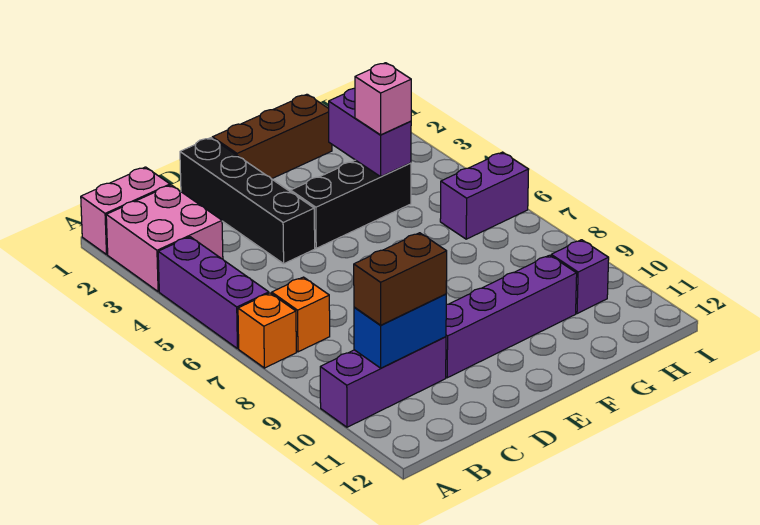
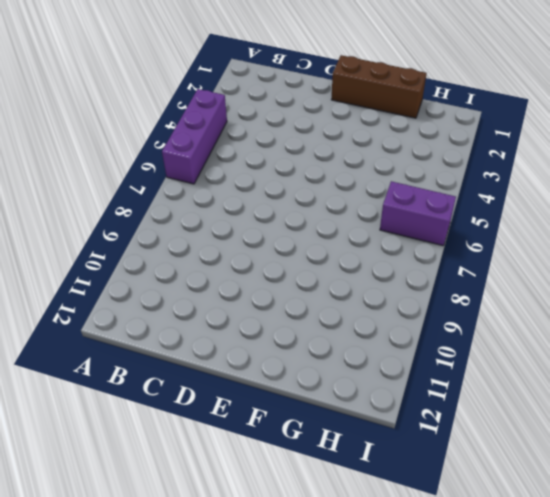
none -> pink brick A1:B1 level 1
none -> pink brick A2:B3 level 1
none -> orange brick A7 level 1

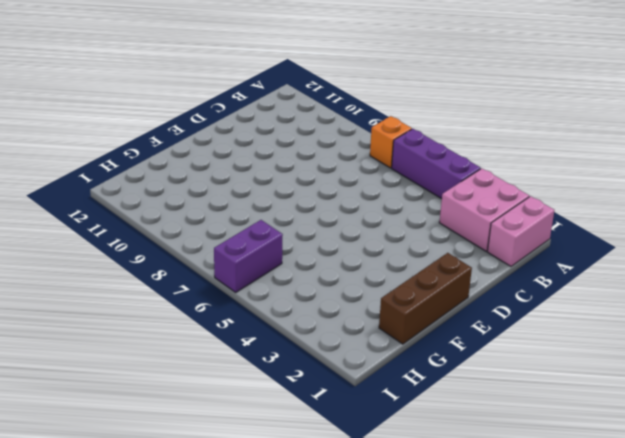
none -> purple brick A10:C10 level 1
none -> orange brick B7 level 1
none -> black brick D1:D4 level 1

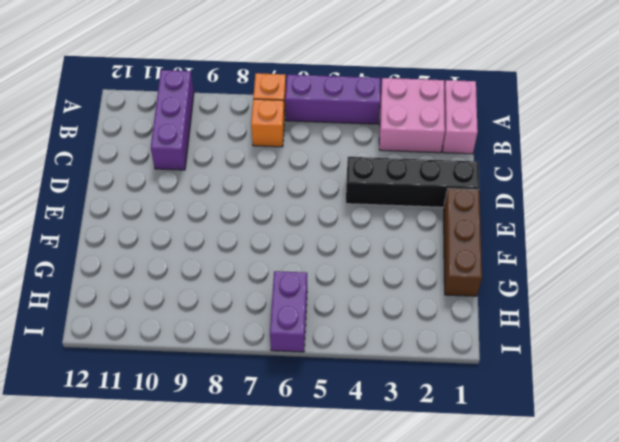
none -> purple brick D10:G10 level 1
none -> black brick E4:G4 level 1
none -> purple brick H10 level 1

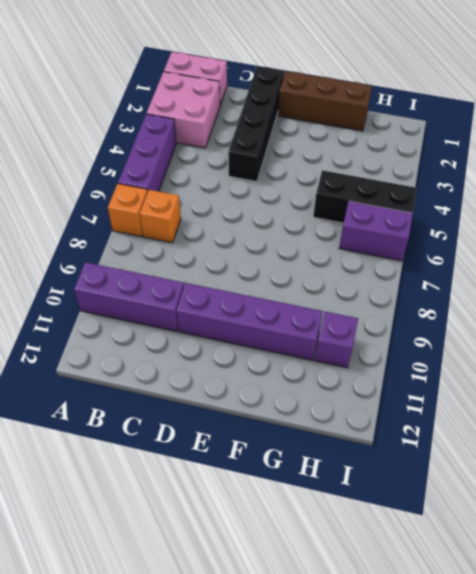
black brick G5:I5 level 1 -> black brick E4:G4 level 1
none -> blue brick B10:C10 level 2
none -> purple brick G3:G4 level 2
none -> brown brick B10:C10 level 3

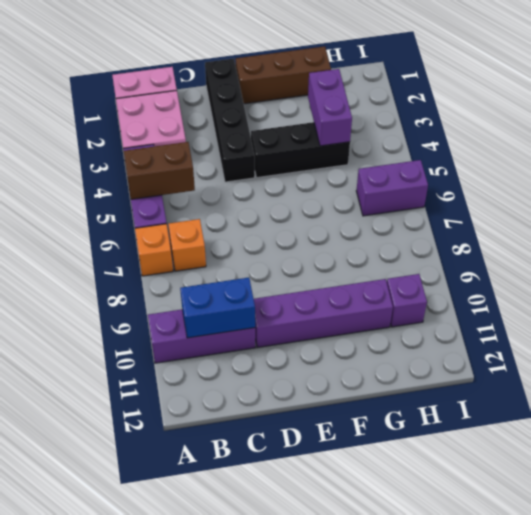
brown brick A5:B5 level 2 -> brown brick B10:C10 level 3
none -> pink brick G4 level 3

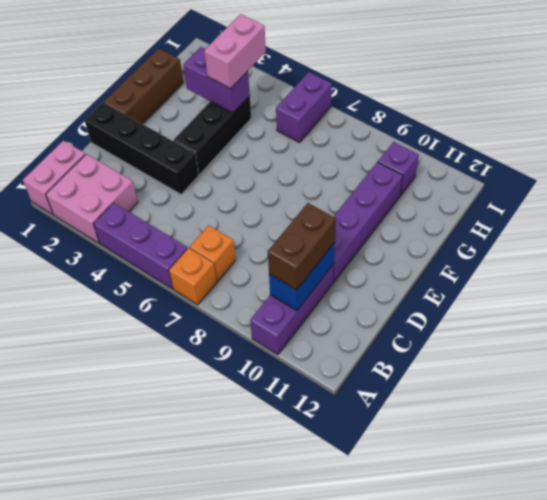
pink brick G4:H4 level 3 -> pink brick G4 level 3

